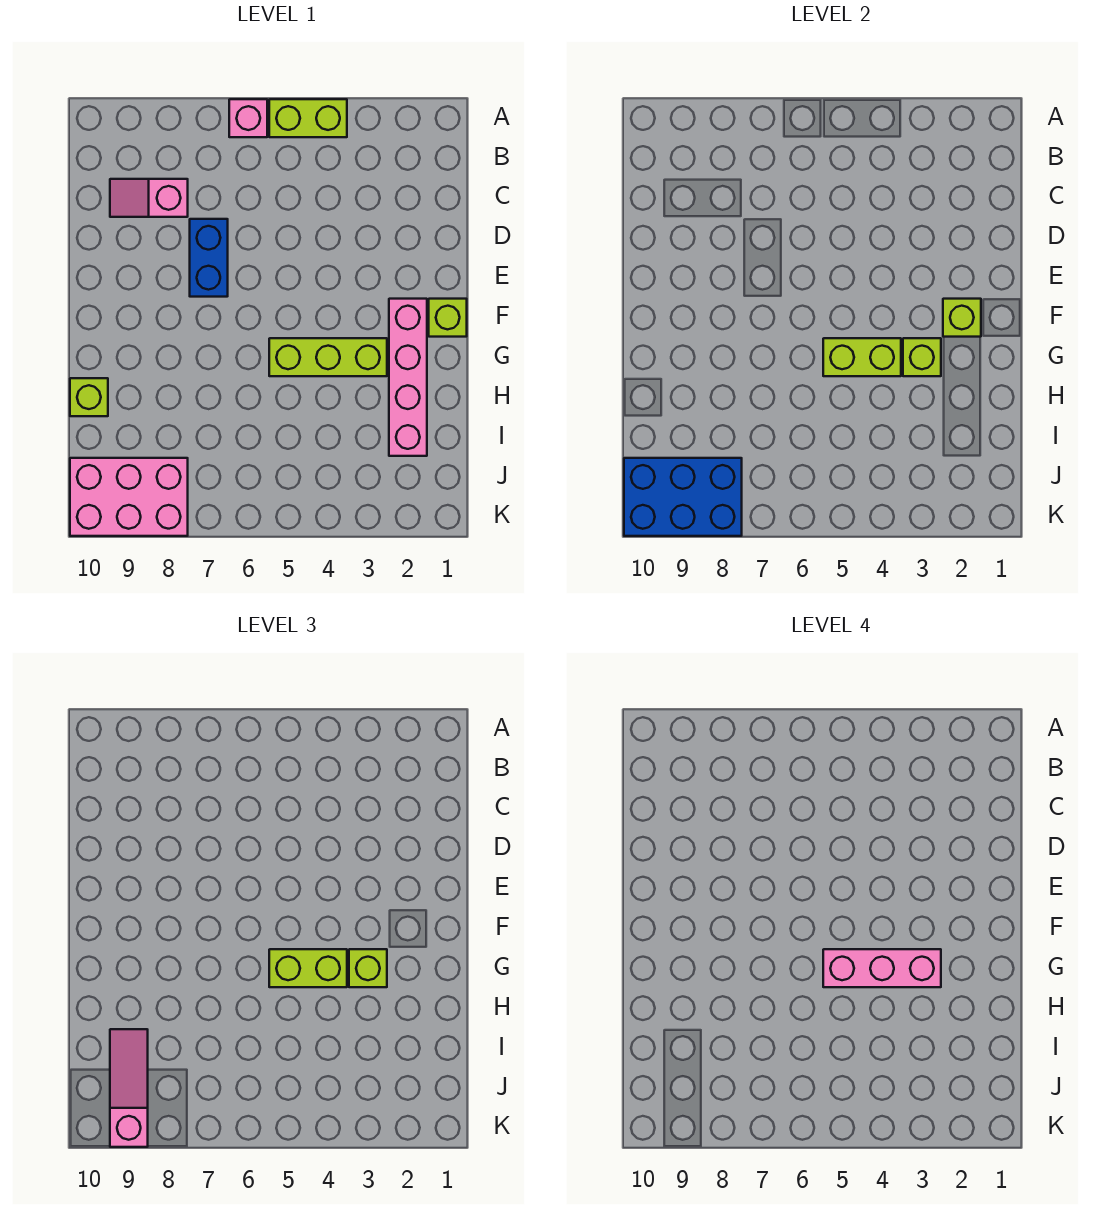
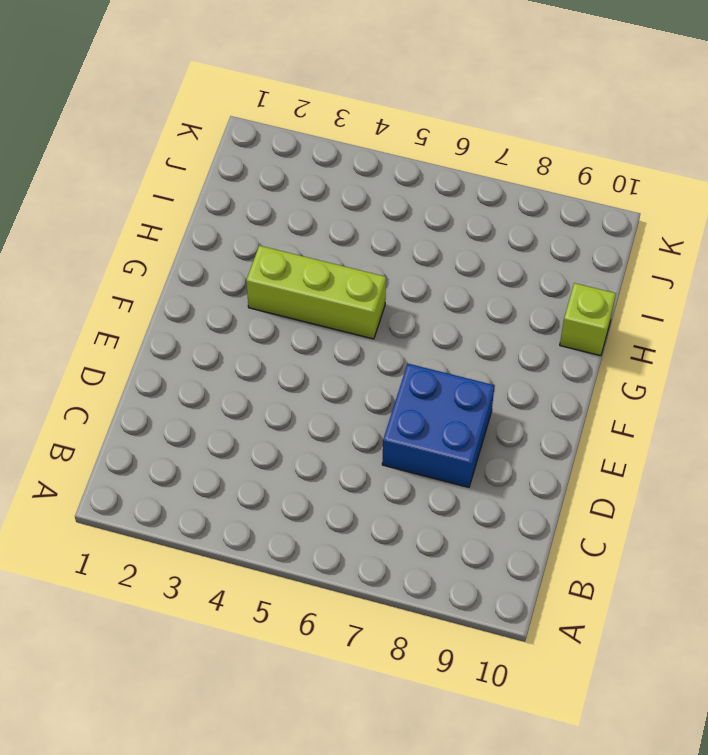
blue brick D7:E8 level 1 -> blue brick D7:E7 level 1
none -> lime brick A4:A5 level 1
none -> pink brick A6 level 1
none -> pink slope C8:C9 level 1 top 8

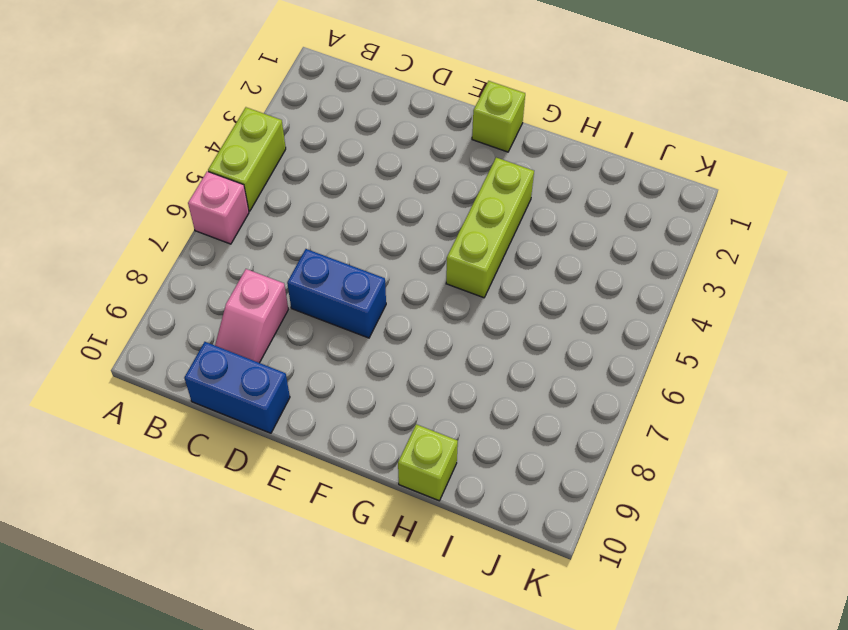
blue brick C10:D10 level 1 -> none
none -> pink brick F2:I2 level 1
none -> pink brick J8:K10 level 1
none -> lime brick F2 level 2

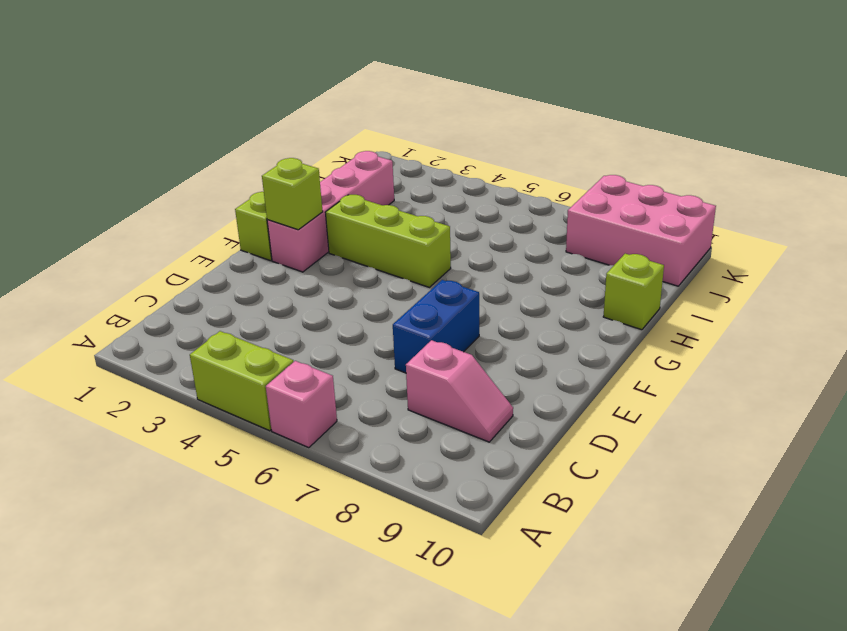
none -> lime brick G3 level 2
none -> lime brick G4:G5 level 2
none -> blue brick J8:K10 level 2

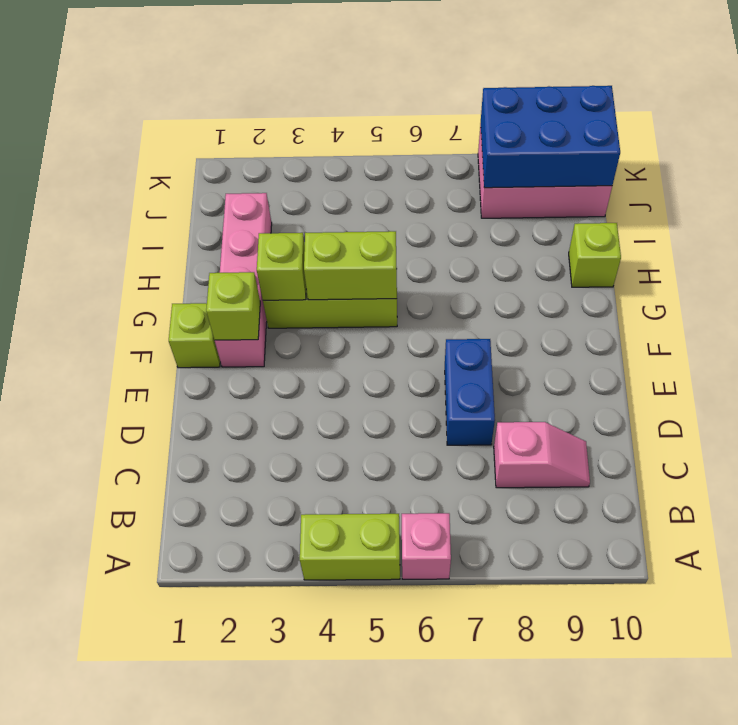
none -> lime brick G3 level 3
none -> lime brick G4:G5 level 3
none -> pink slope I9:K9 level 3 top K

